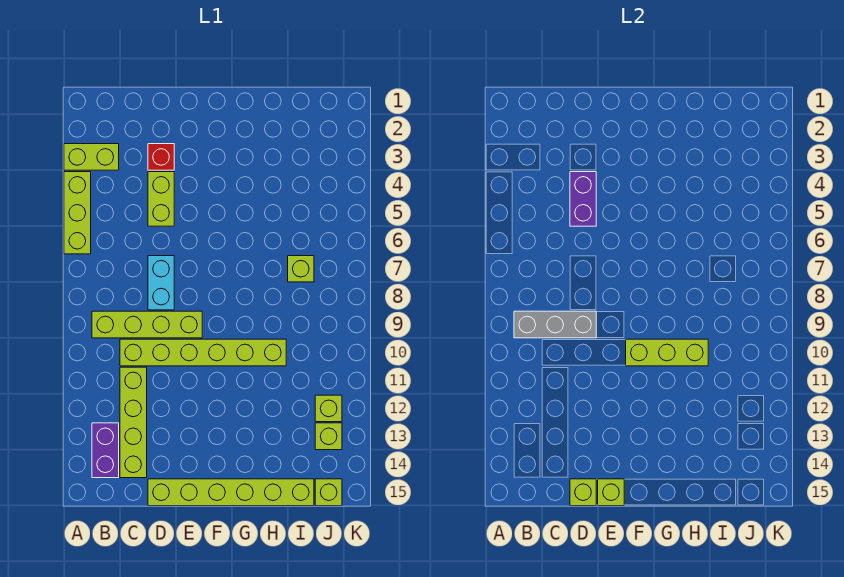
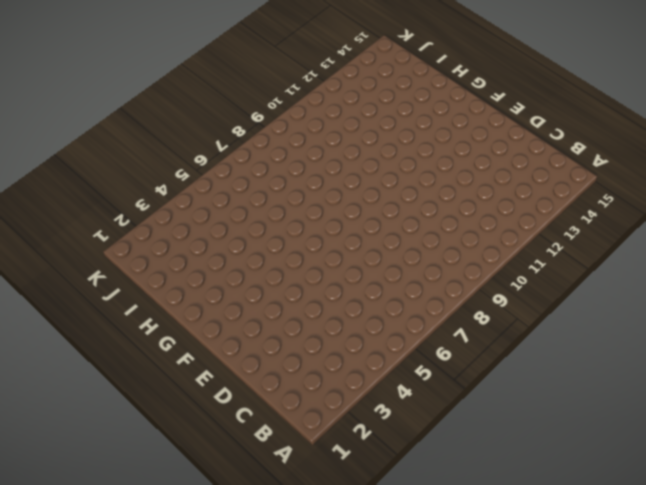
none -> lime brick A3:B3 level 1
none -> lime brick A4:A6 level 1
none -> lime brick B9:E9 level 1

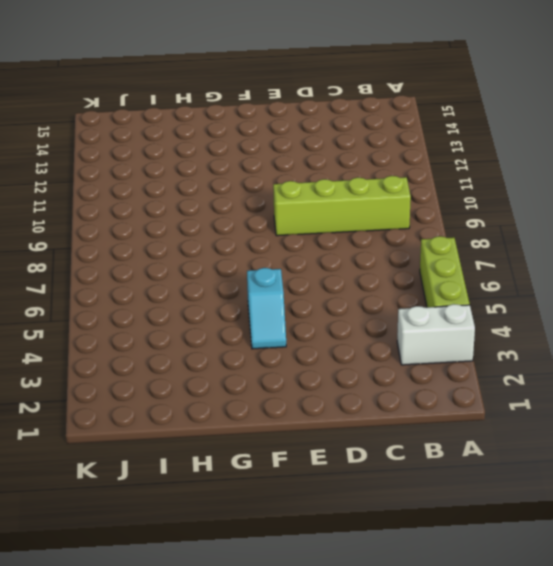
white brick A3:B3 level 1 -> lime brick A3:B3 level 1
cyan slope F4:F5 level 1 top 5 -> none
none -> purple brick B13:B14 level 1
none -> lime brick C10:H10 level 1
none -> lime brick C11:C14 level 1

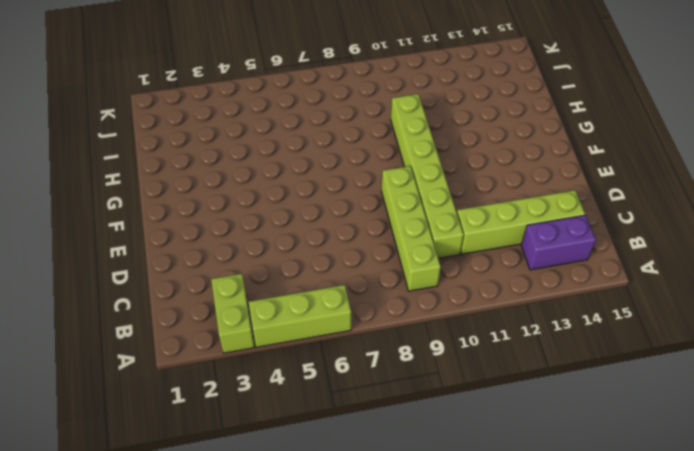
none -> red brick D3 level 1
none -> lime brick D4:D5 level 1
none -> cyan brick D7:D8 level 1

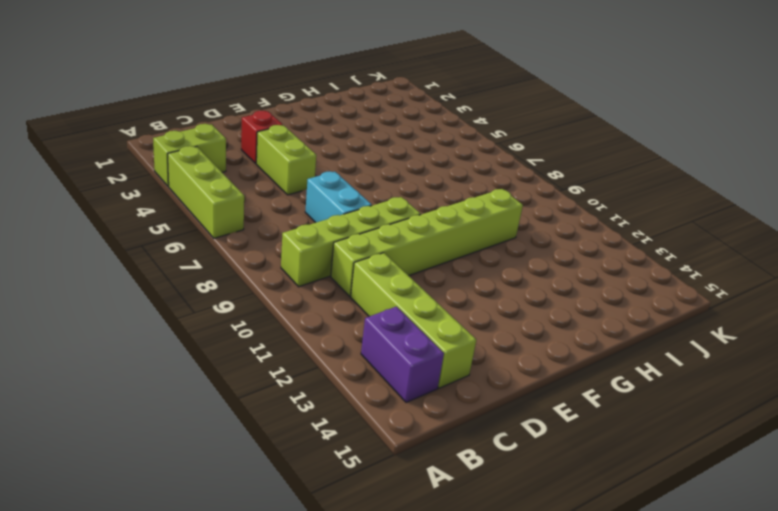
none -> lime brick D15:I15 level 1
none -> lime brick I7 level 1
none -> lime brick J12 level 1

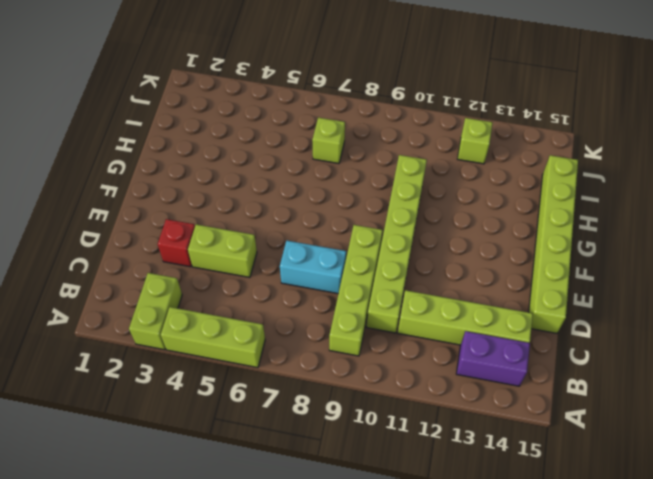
none -> lime brick J13 level 1
none -> lime brick J15 level 1
none -> grey brick B9:D9 level 2

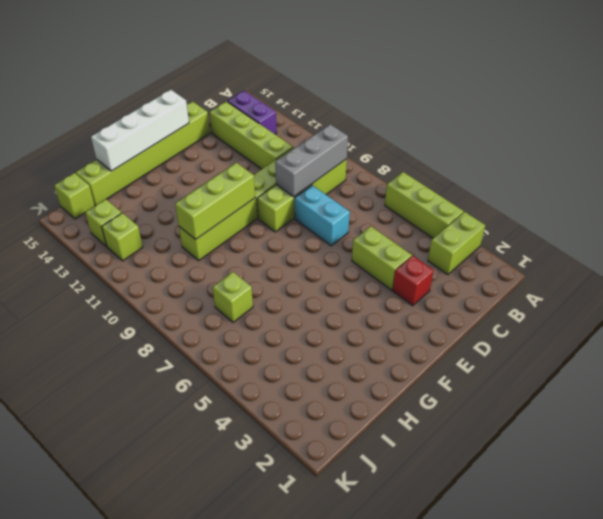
white brick E15:H15 level 2 -> lime brick E15 level 2
none -> purple brick D4:D5 level 2
none -> lime brick D15 level 2

